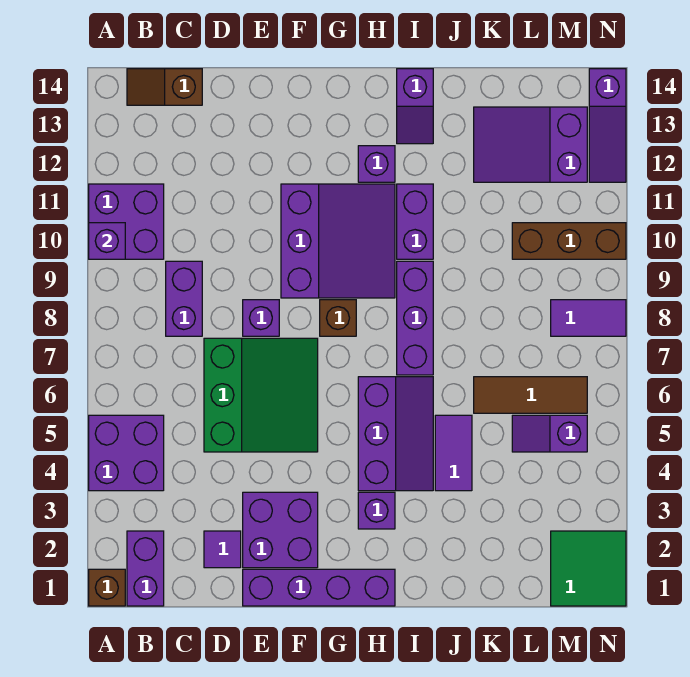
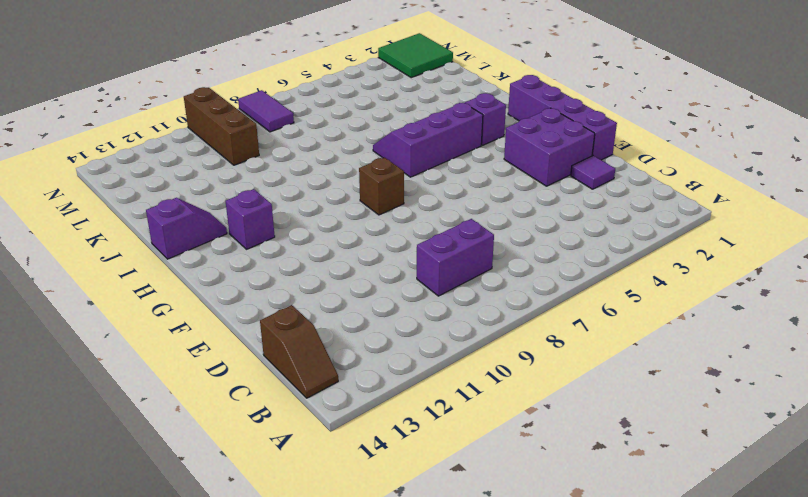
none -> brown brick A1 level 1
none -> purple brick A4:B5 level 1
none -> purple brick A10:B11 level 1

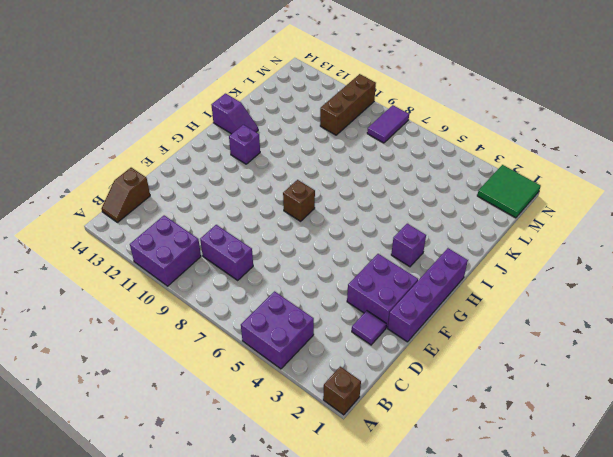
none -> purple brick B1:B2 level 1
none -> green slope D5:F7 level 1 top D
none -> purple brick E8 level 1

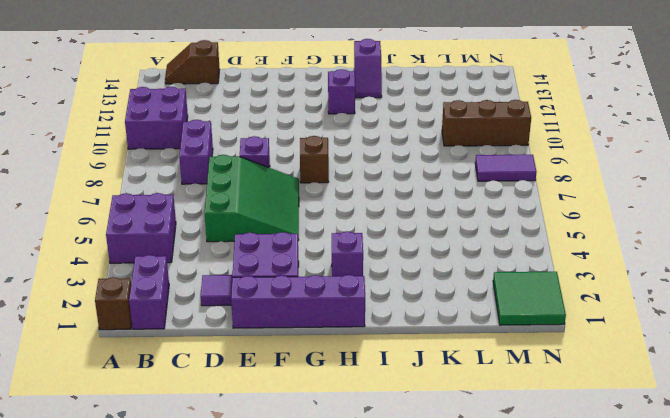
none -> purple slope F9:H11 level 1 top F
none -> purple slope H4:I6 level 1 top H
none -> purple brick I7:I9 level 1

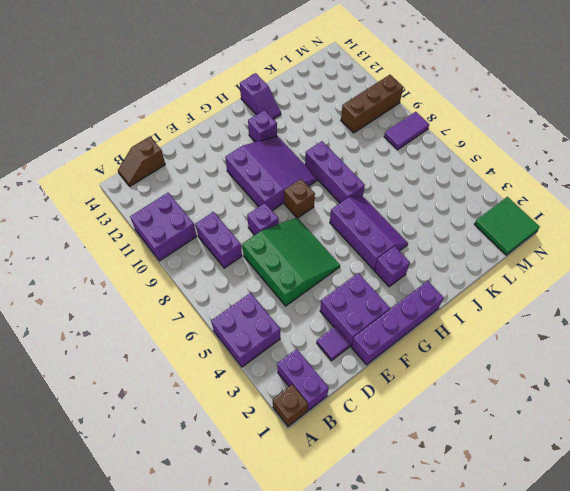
none -> purple brick I10:I11 level 1
none -> purple tile J4:J5 level 1
none -> brown tile K6:M6 level 1

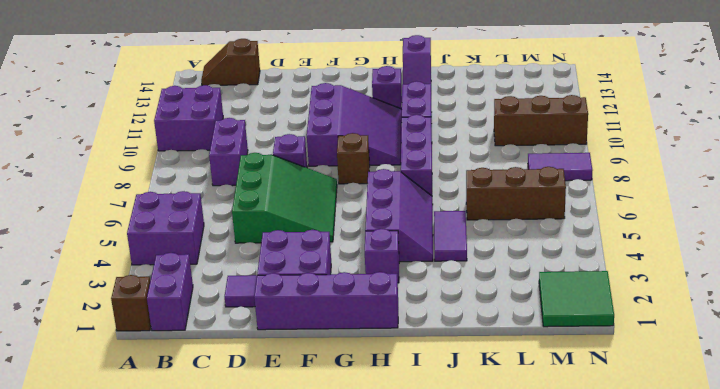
brown brick K6:M6 level 1 -> brown tile K6:M6 level 1
none -> purple slope K12:M13 level 1 top M
none -> purple slope L5:M5 level 1 top M
none -> purple slope N12:N14 level 1 top 14

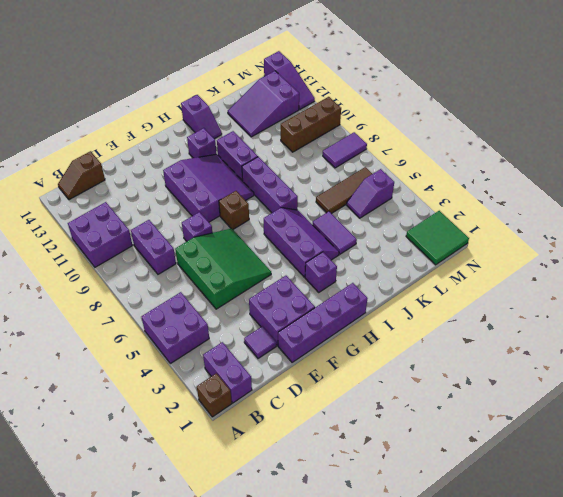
none -> purple brick A10 level 2

